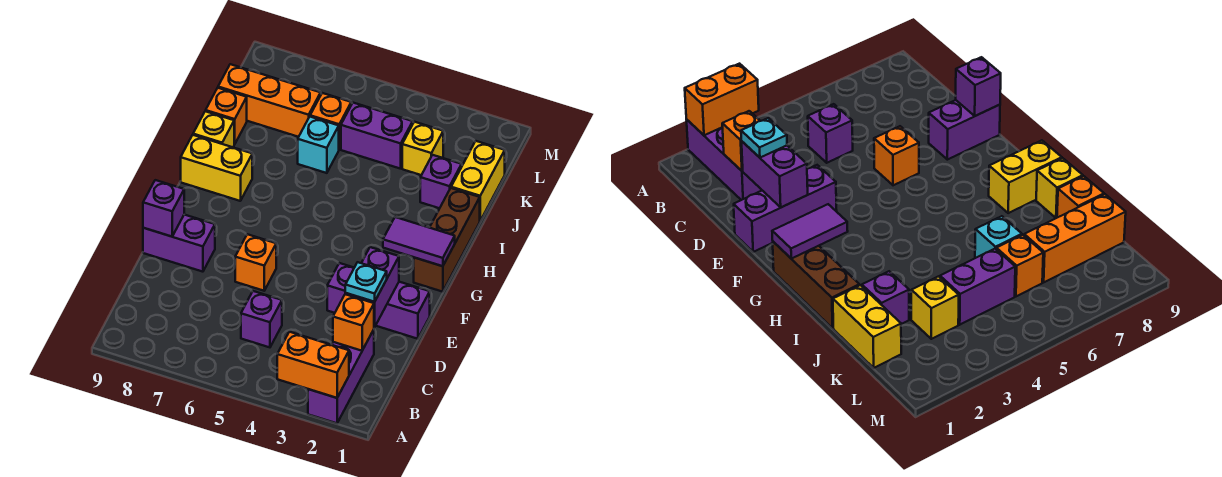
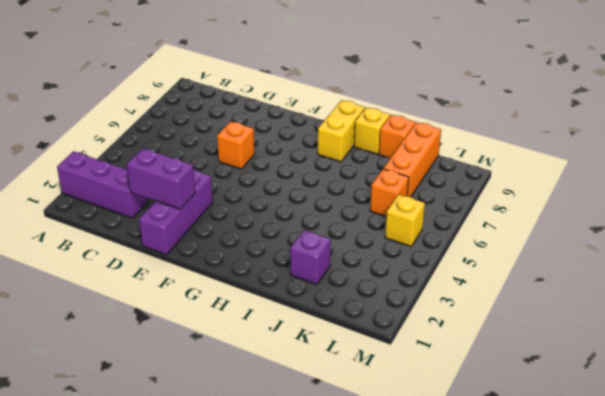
yellow brick L5 level 1 -> yellow brick K3 level 1
none -> purple brick C5 level 1
none -> purple brick E8:E9 level 1
none -> brown brick G1:I1 level 1

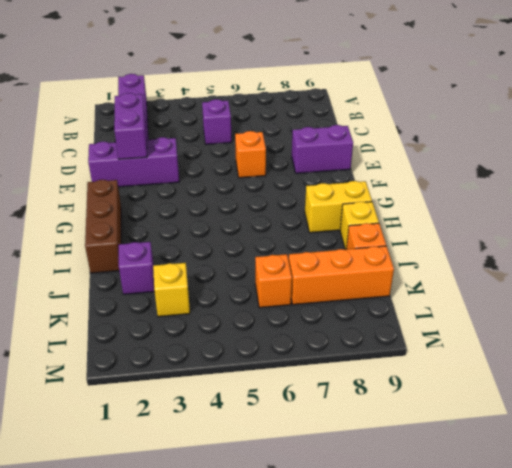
none -> yellow brick J1:K1 level 1
none -> cyan brick J6 level 1
none -> purple brick K4:K5 level 1

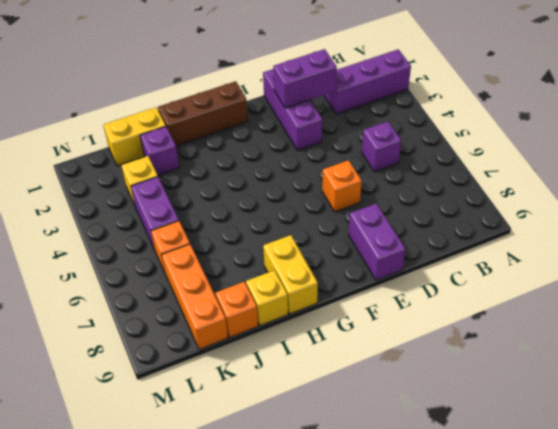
none -> cyan brick J6 level 1
none -> orange brick A2:A3 level 2
none -> orange brick C2 level 2

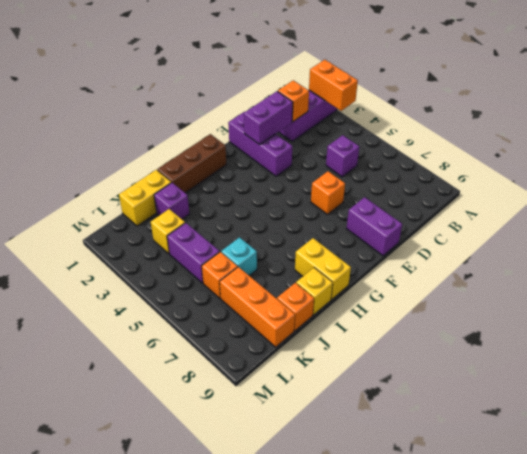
none -> purple brick E9 level 2
none -> purple tile G1:G2 level 2
none -> cyan plate D2 level 3

